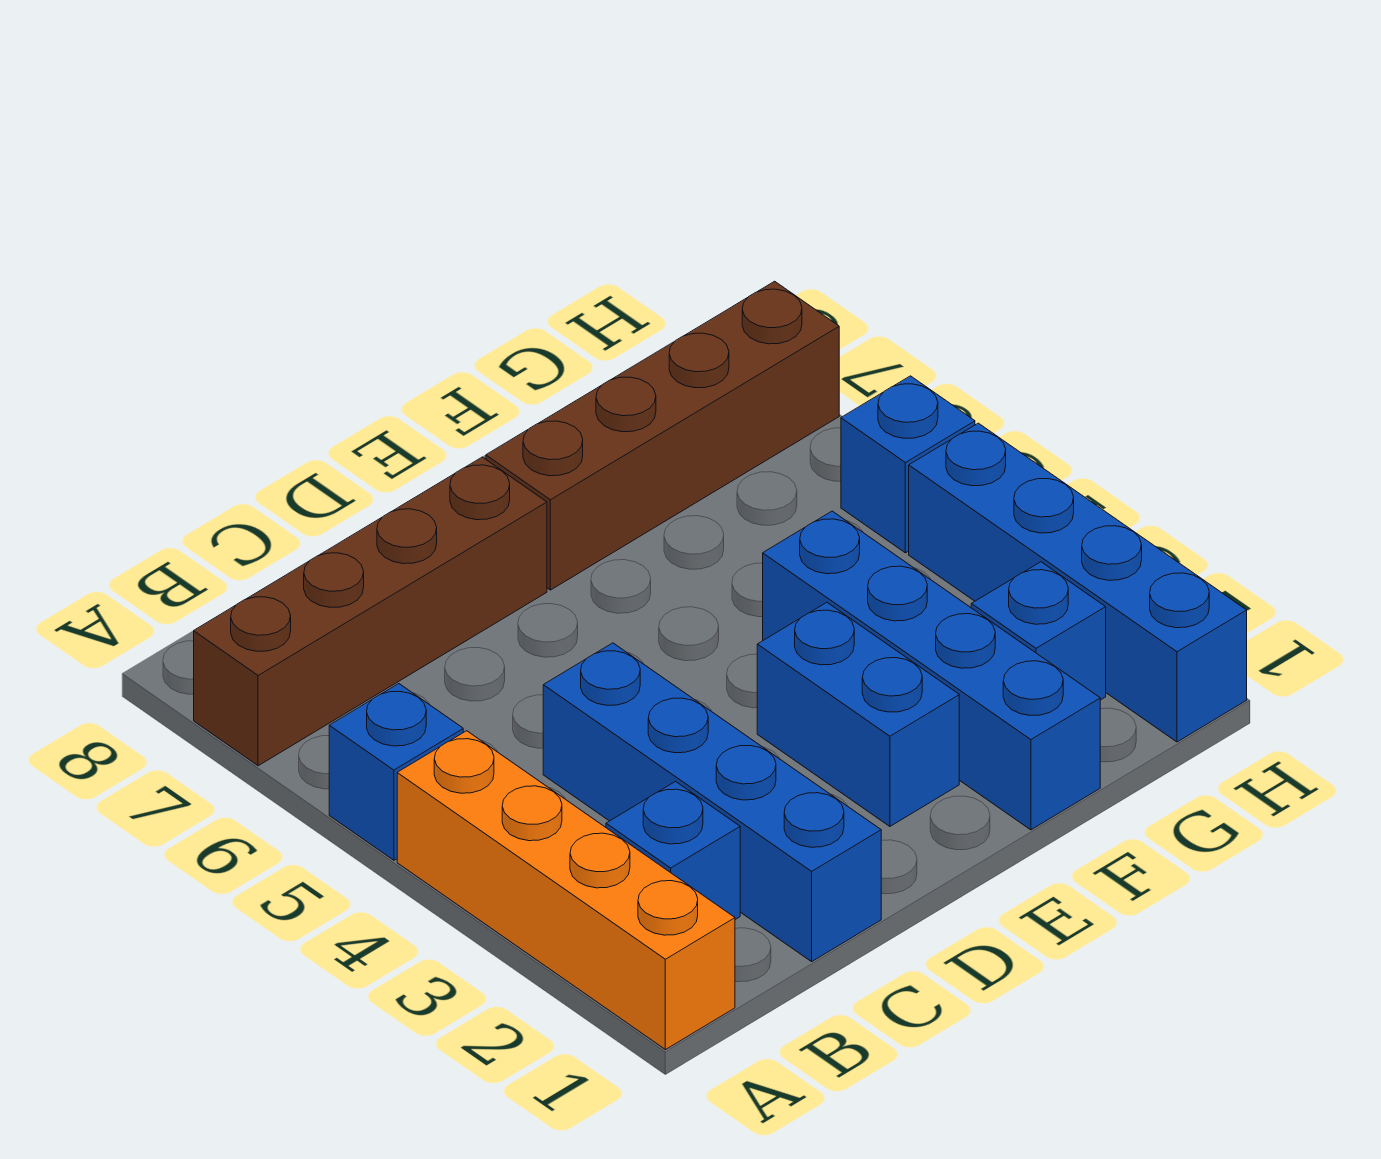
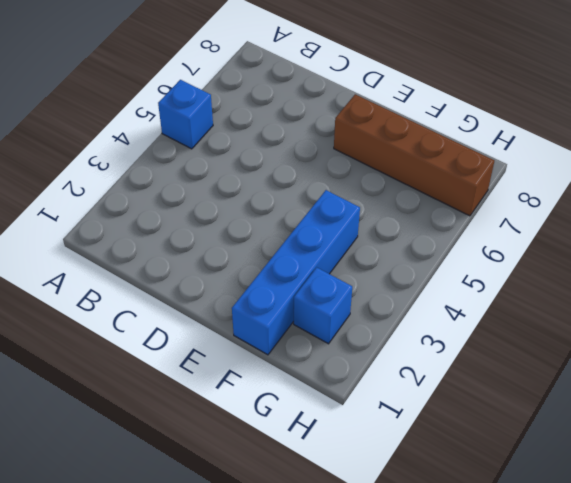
none -> orange brick A1:A4 level 1
none -> brown brick A7:D7 level 1

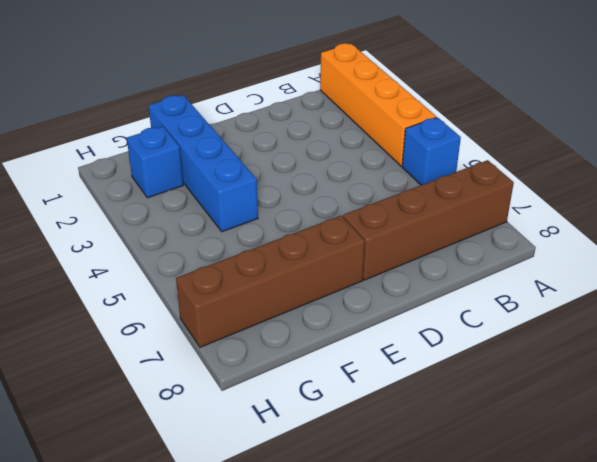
none -> blue brick B2 level 1
none -> blue brick C1:C4 level 1

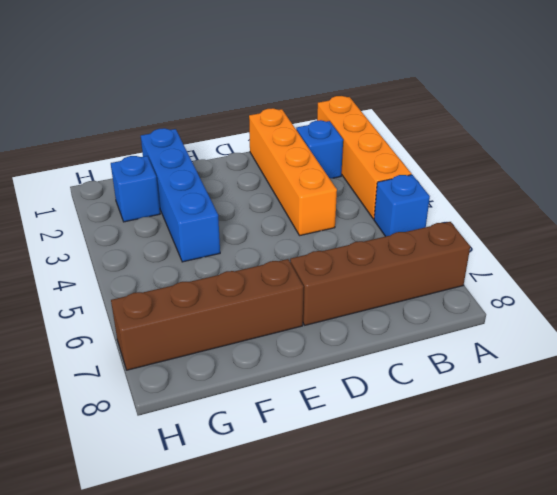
orange brick C1:C4 level 1 -> blue brick C1:C4 level 1
none -> blue brick E2:E3 level 1
none -> blue brick H1:H4 level 1

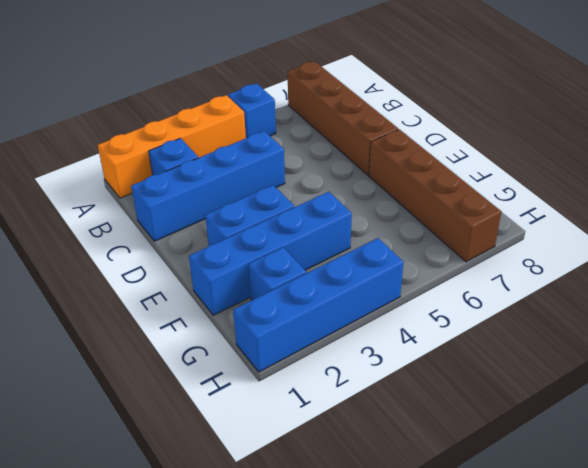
none -> blue brick H5 level 1

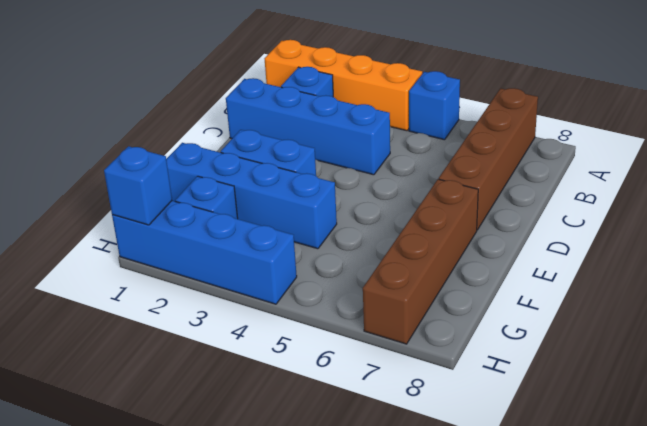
blue brick H1 level 2 -> blue brick H5 level 1

